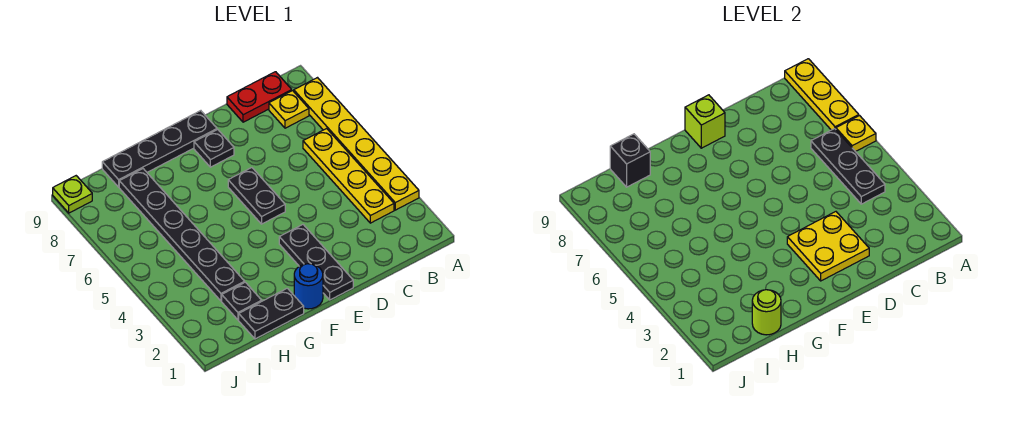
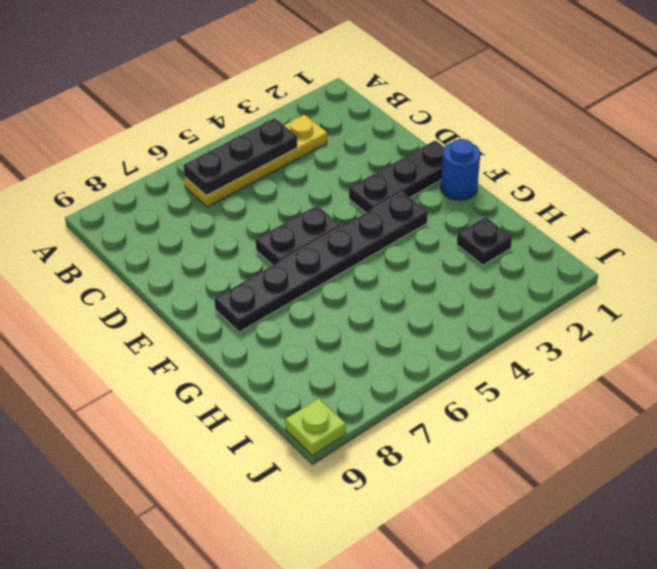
black plate F3:F8 level 1 -> black plate H3:H8 level 1
none -> yellow plate A3:A8 level 1
none -> yellow plate B8 level 1
none -> red plate B9:C9 level 1

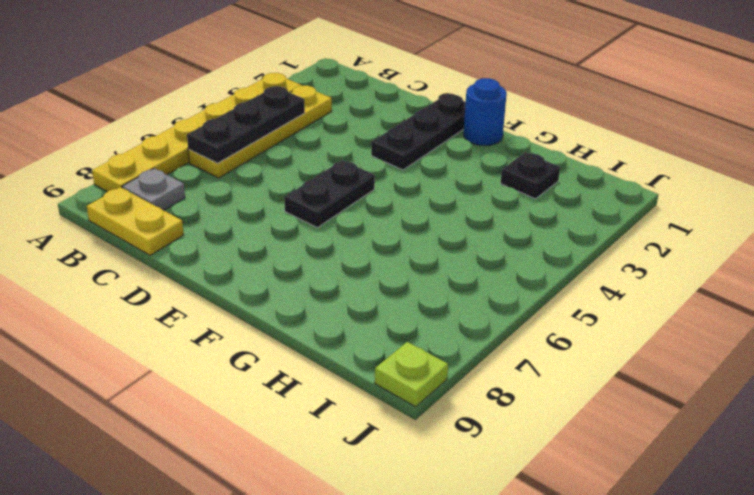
grey plate B8 level 1 -> yellow plate B8 level 1
yellow plate B9:C9 level 1 -> red plate B9:C9 level 1
none -> black plate E8 level 1
none -> black plate E9:H9 level 1
none -> black plate G1:H1 level 1

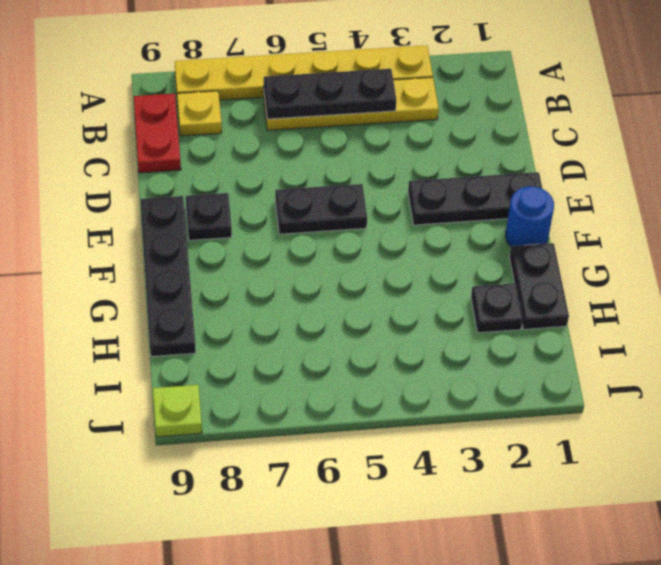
none -> black plate H3:H8 level 1
none -> yellow plate A6 level 2
none -> yellow plate A7:A9 level 2

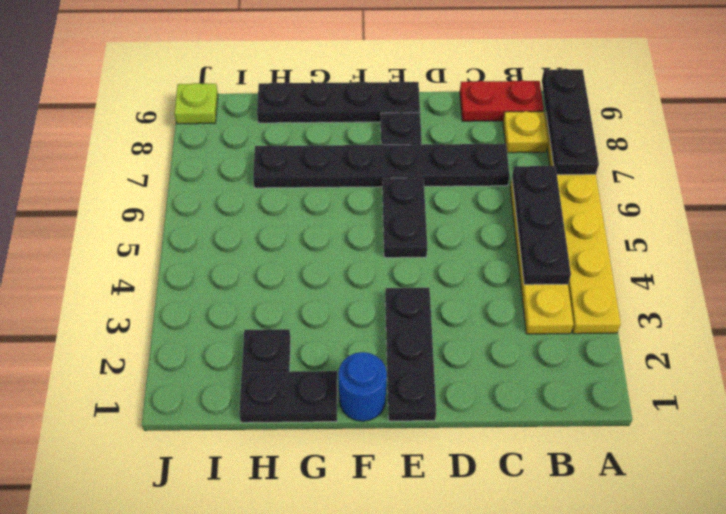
black plate A7:A9 level 2 -> yellow plate A7:A9 level 2
black plate C7:H7 level 1 -> black plate H3:H8 level 1
none -> yellow plate A6 level 2
none -> yellow plate D2:E3 level 2
none -> lime brick E9 level 2

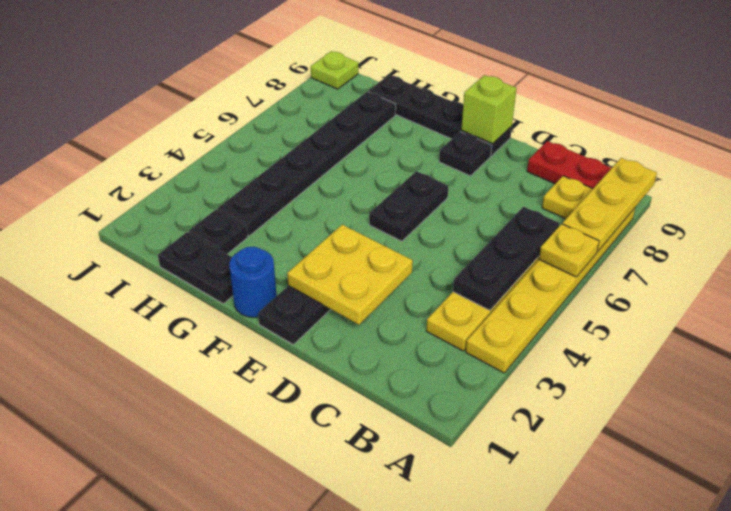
none -> lime round brick H1 level 2
none -> black brick H9 level 2

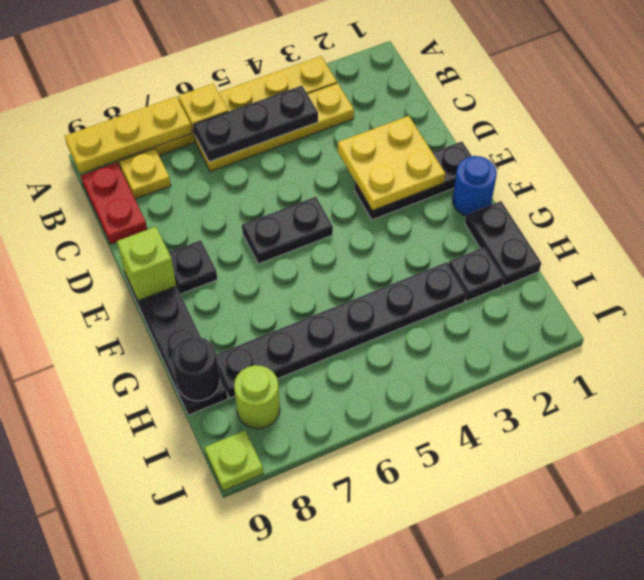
black round brick H9 level 2 -> black brick H9 level 2
lime round brick I8 level 1 -> lime round brick H1 level 2

